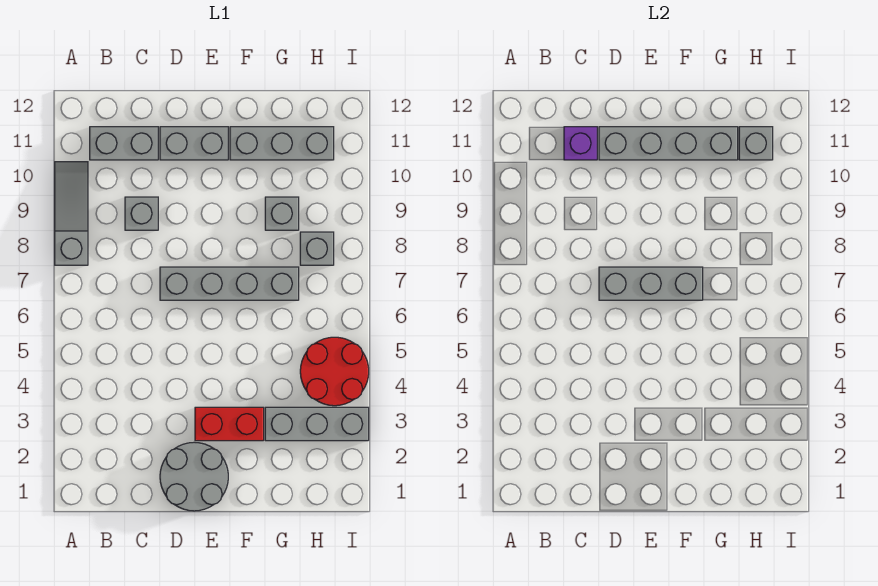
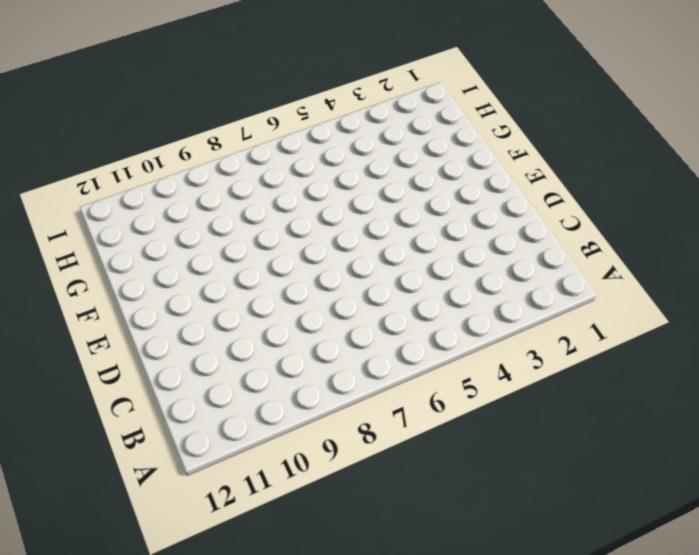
none -> grey slope A8:A10 level 1 top 8
none -> grey brick B11:C11 level 1
none -> grey brick C9 level 1

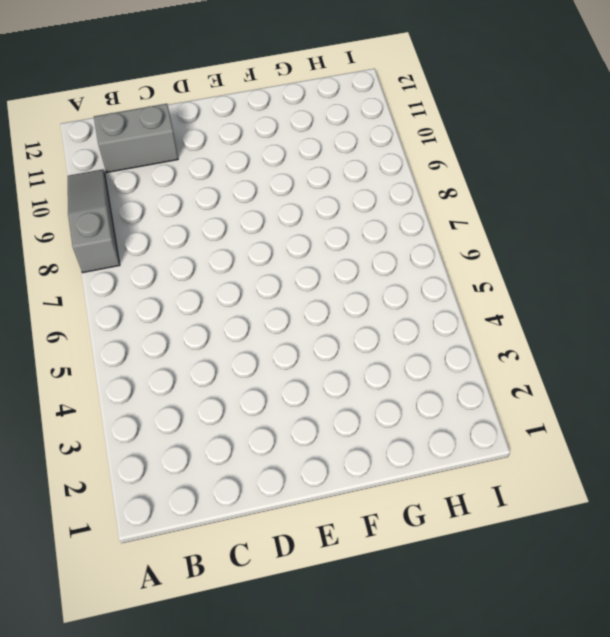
none -> grey brick C9 level 1
none -> grey round brick D1:E2 level 1
none -> grey brick D7:G7 level 1

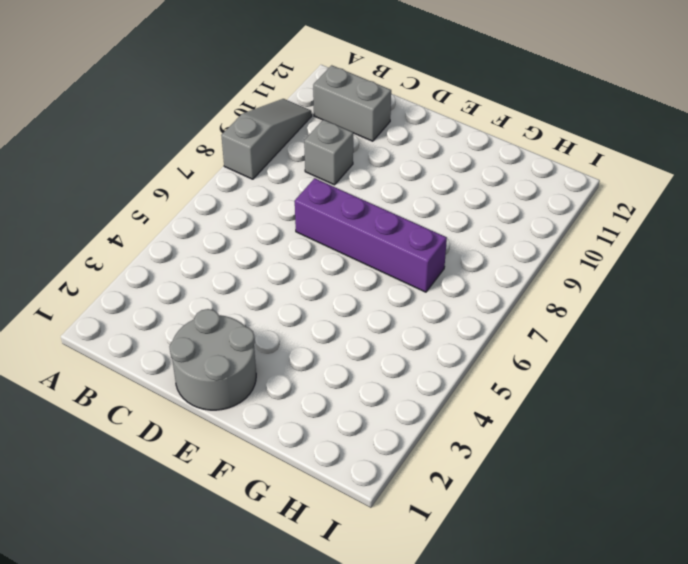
purple brick D7:G7 level 1 -> grey brick D7:G7 level 1
none -> grey brick D11:E11 level 1
none -> red brick E3:F3 level 1
none -> grey brick F11:H11 level 1

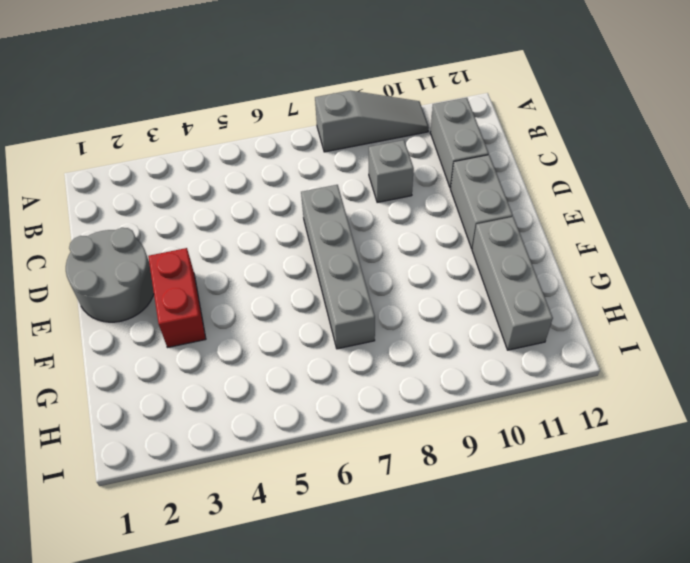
none -> grey brick G3:I3 level 1
none -> grey brick G9 level 1
none -> red round brick H4:I5 level 1

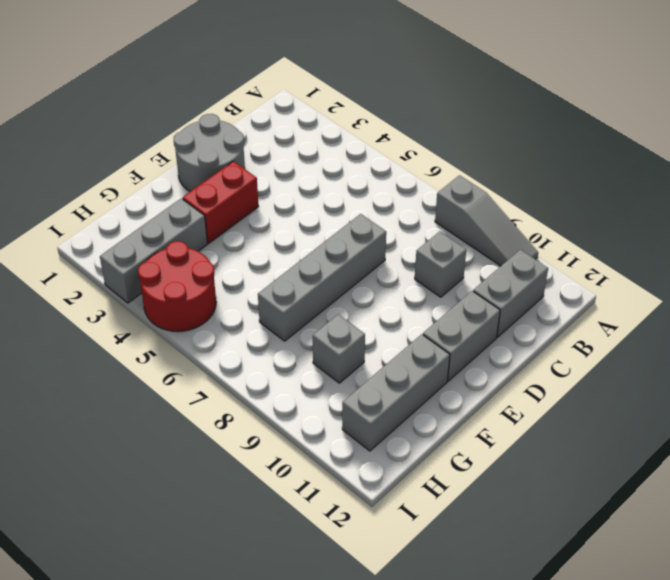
none -> grey brick H8 level 1
none -> purple brick C11 level 2
none -> grey brick D7:F7 level 2

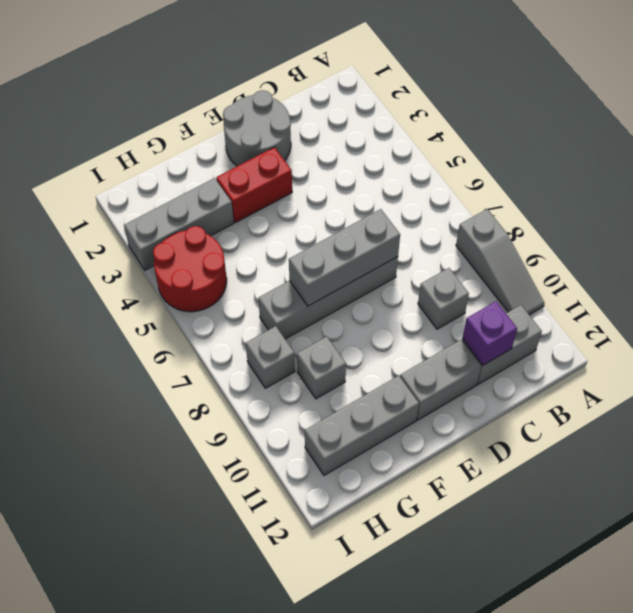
none -> grey brick D11:G11 level 2
none -> grey brick H11 level 2

